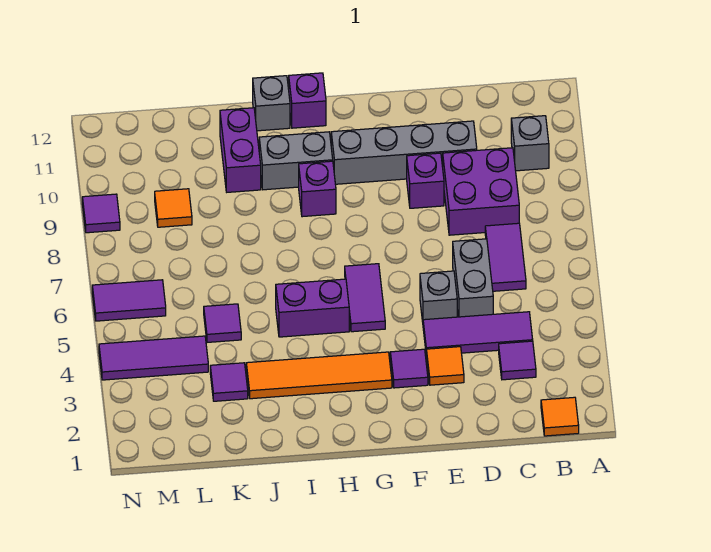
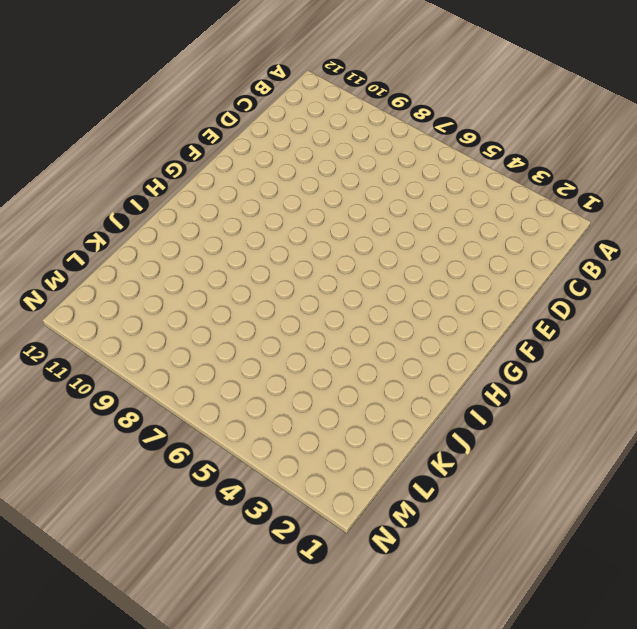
none -> orange tile B1 level 1
none -> grey brick B10 level 1
none -> purple tile C3 level 1

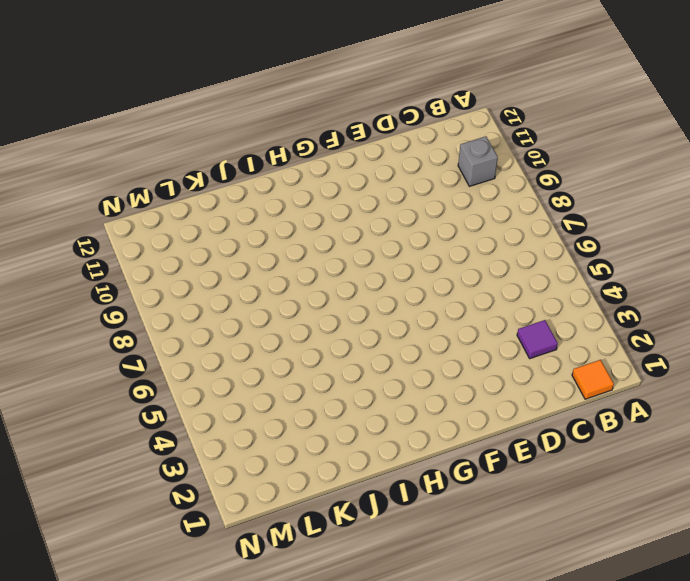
none -> purple tile C4:E4 level 1
none -> purple tile C6:C7 level 1
none -> purple brick C8:D9 level 1

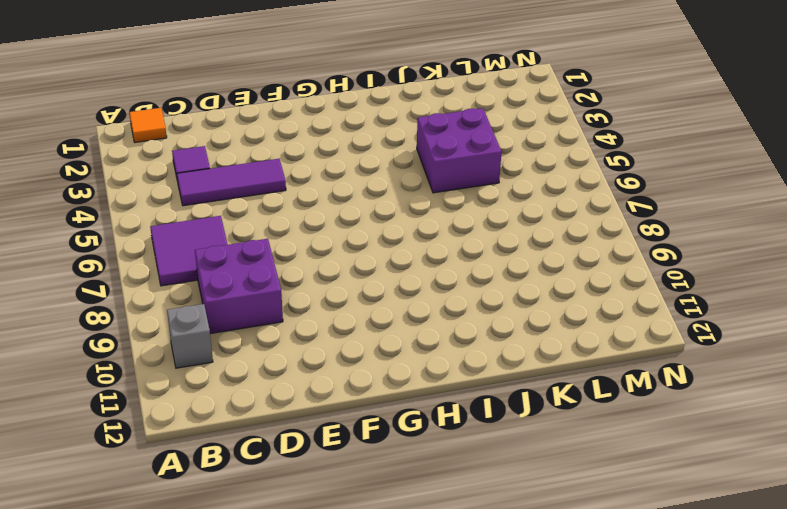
purple tile B6:C7 level 1 -> purple tile C6:C7 level 1
purple brick J4:K5 level 1 -> purple tile K5 level 1
none -> grey brick D5:D6 level 1
none -> grey brick D10:G10 level 1
none -> orange tile E3 level 1

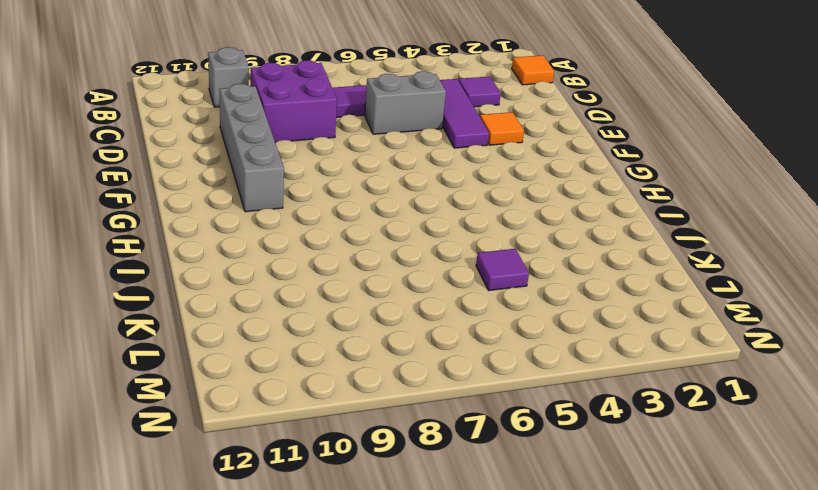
none -> grey brick E5 level 1
none -> purple brick E9 level 1
none -> purple tile F3 level 1

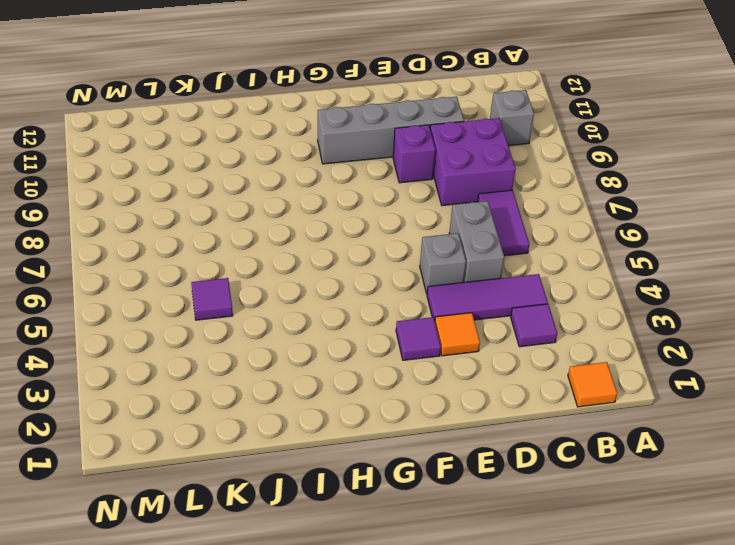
none -> orange tile G3:J3 level 1
none -> purple tile G5:G6 level 1
none -> purple brick H5:I5 level 1

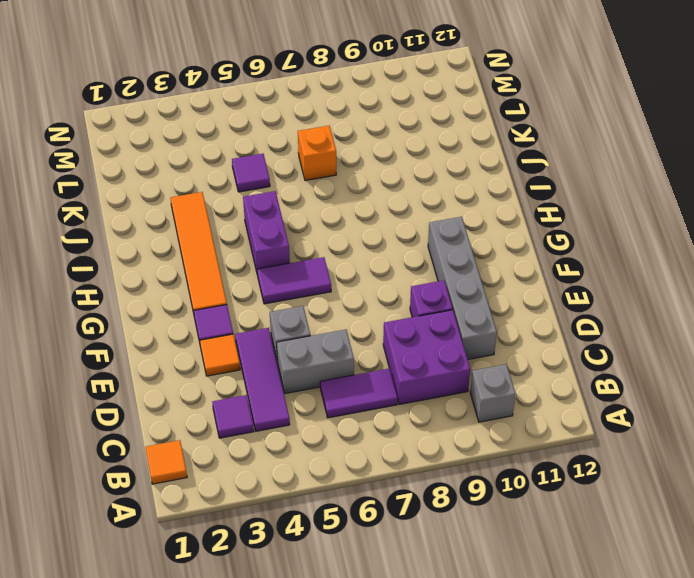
orange brick K7 level 1 -> none
none -> purple brick H9 level 1
none -> grey brick H10:I10 level 1
none -> purple brick H12 level 1

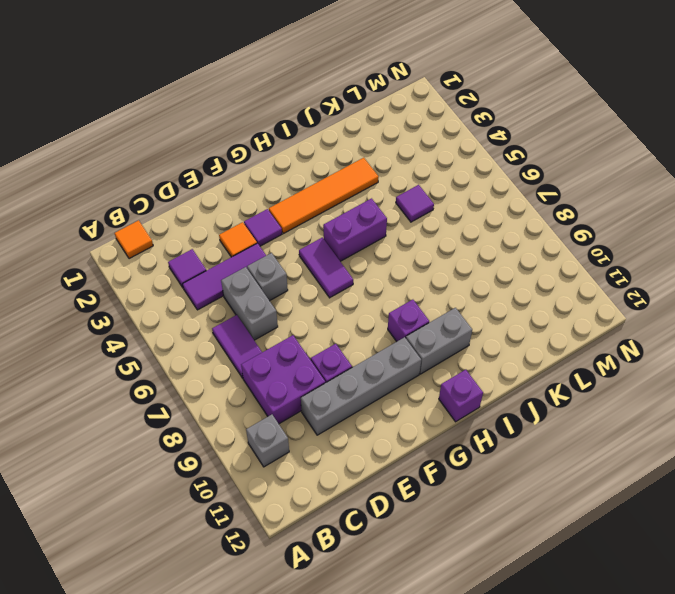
none -> grey brick I12 level 1
none -> purple brick J10:J11 level 1
none -> purple tile K3 level 1

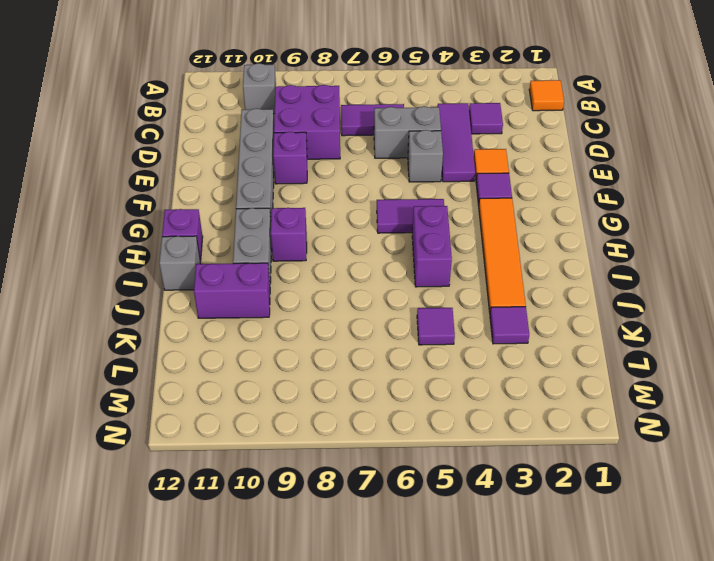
none -> purple tile L4:N4 level 1
none -> orange tile L9 level 1
none -> purple tile M6:N6 level 1

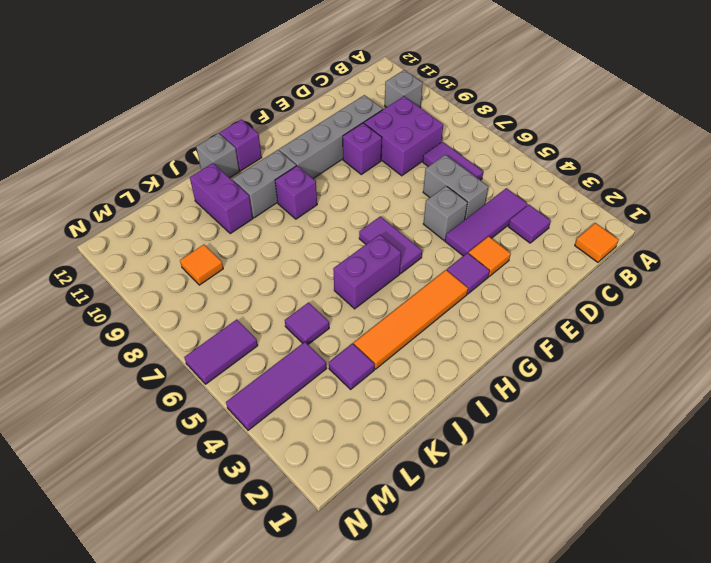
none -> purple tile N9 level 1

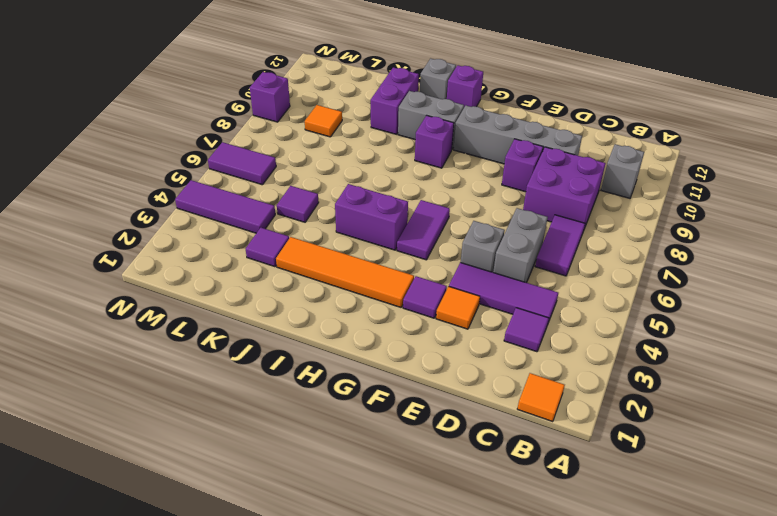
purple brick N9 level 1 -> purple tile N9 level 1

